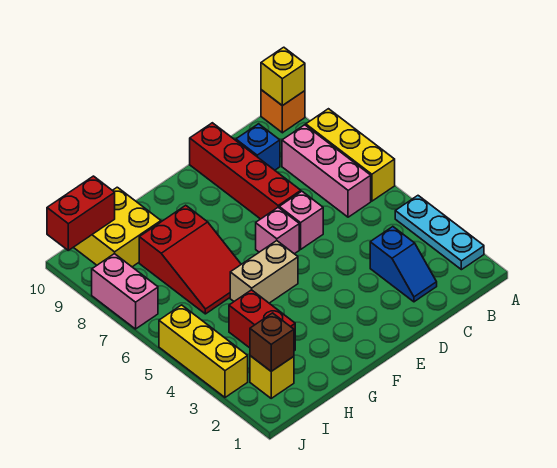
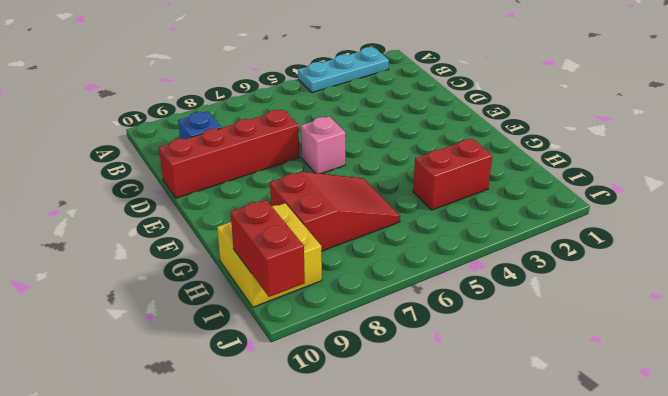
none -> yellow brick A6:A8 level 1
none -> orange brick A10 level 1
none -> pink brick B6:B8 level 1

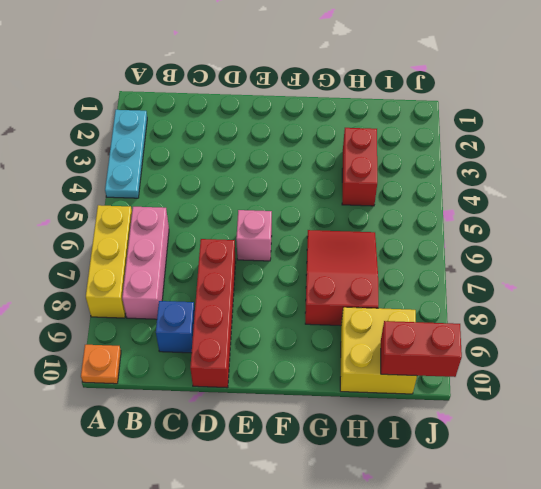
orange plate A10 level 1 -> orange brick A10 level 1
none -> blue slope C2:C3 level 1 top 3
none -> pink brick D6 level 1
none -> tan brick F5:G5 level 1

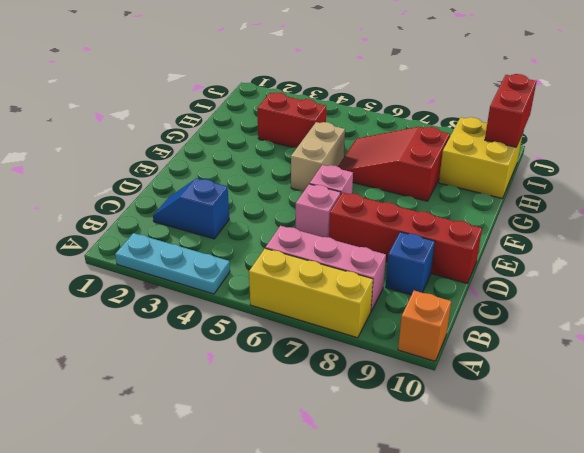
none -> yellow brick I2 level 1
none -> yellow brick J3:J5 level 1
none -> pink brick J7:J8 level 1

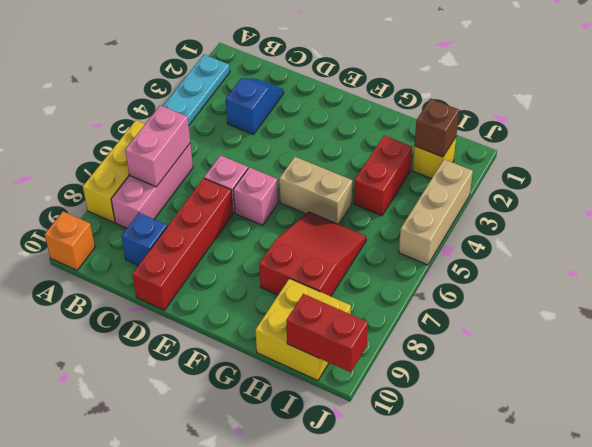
pink brick B6:B7 level 2 -> pink brick J7:J8 level 1
tan brick J3:J5 level 1 -> yellow brick J3:J5 level 1
none -> yellow brick A10 level 2

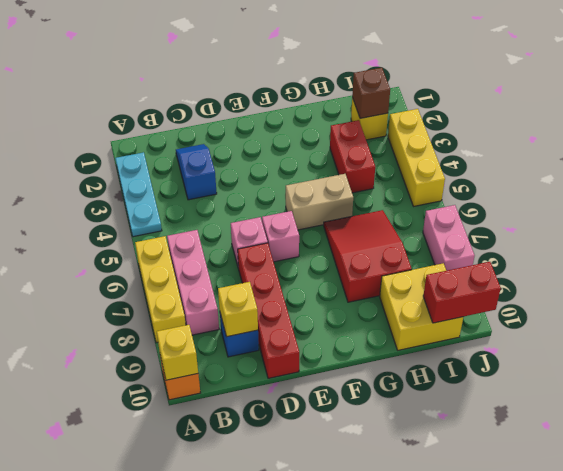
yellow brick C9 level 2 -> none

